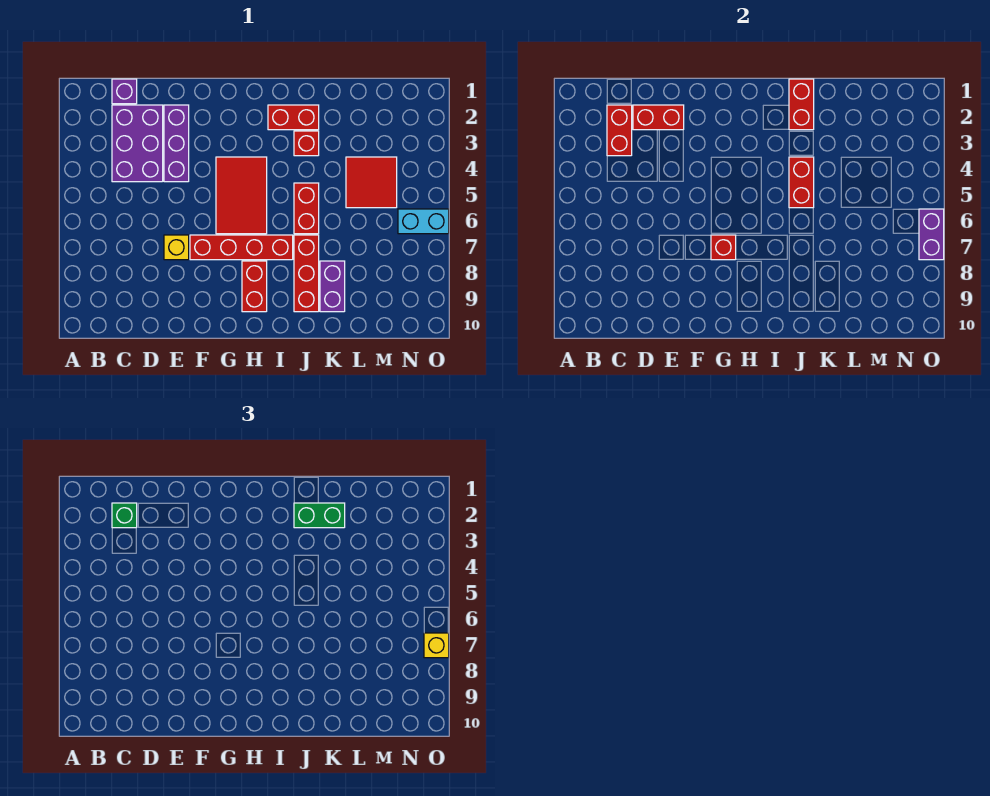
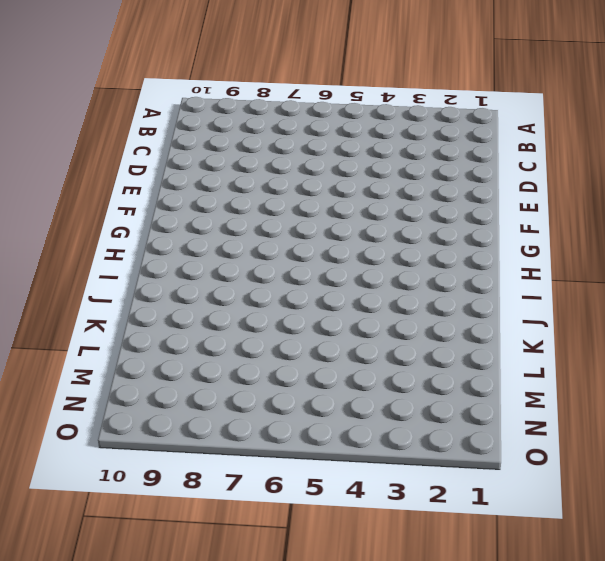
none -> purple brick C1 level 1
none -> purple brick C2:D4 level 1
none -> purple brick E2:E4 level 1

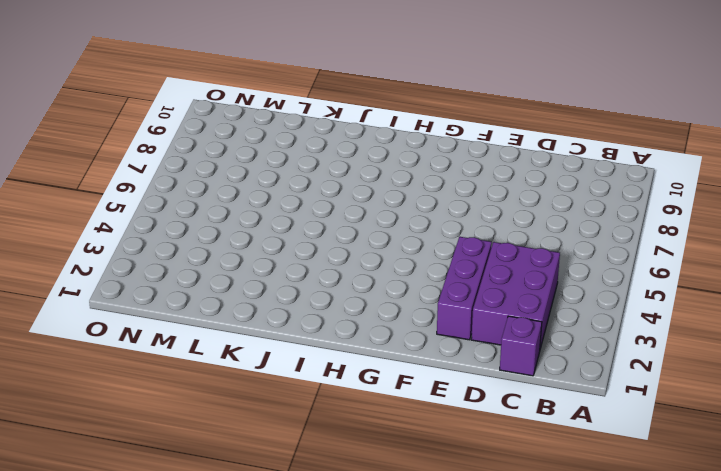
none -> yellow brick E7 level 1
none -> red brick F7:I7 level 1
none -> red tile G4:H6 level 1

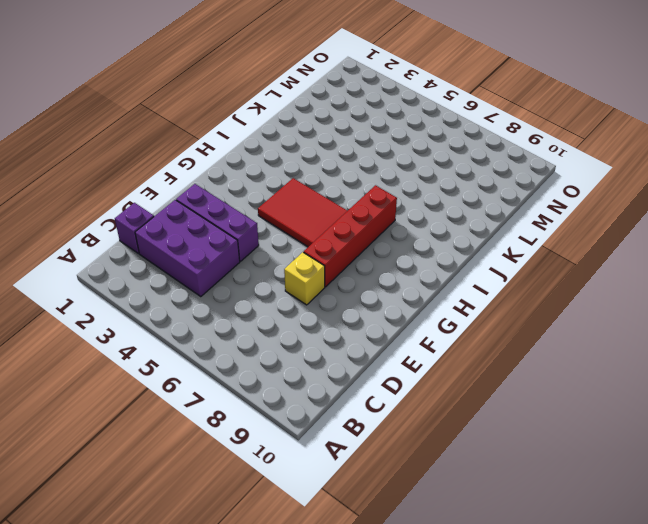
none -> red brick H8:H9 level 1
none -> red brick I2:J2 level 1
none -> red brick J3 level 1

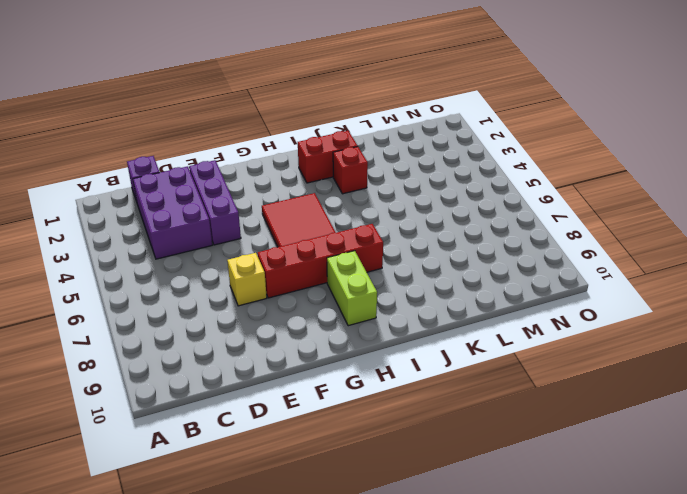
lime brick H8:H9 level 1 -> red brick H8:H9 level 1
none -> red brick J5:J6 level 1
none -> red brick J7:J9 level 1
none -> purple brick K8:K9 level 1

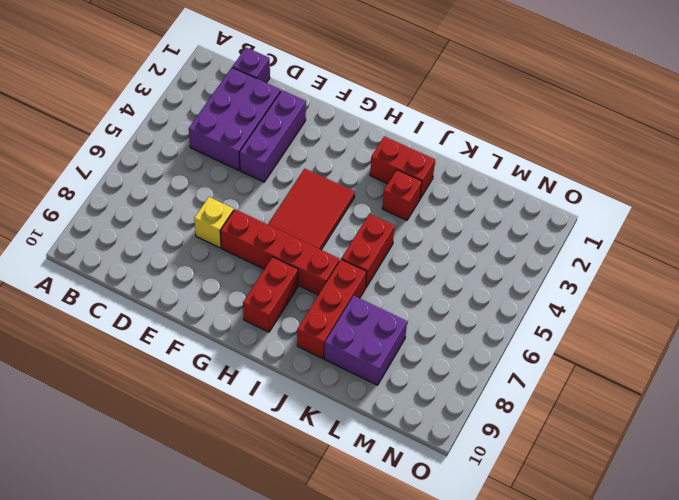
purple brick K8:L9 level 1 -> purple brick K8:K9 level 1
none -> red tile L4:M5 level 1
none -> cyan brick N6:O6 level 1
none -> red brick C2:C3 level 2

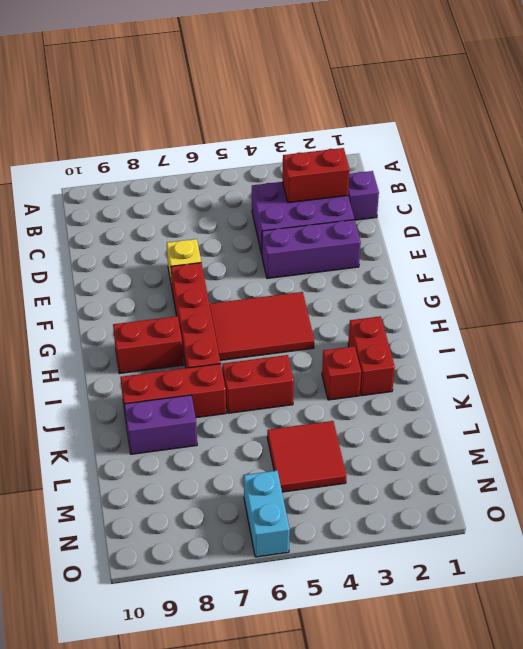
none -> red brick D2:E2 level 2
none -> red brick G7 level 2
none -> red brick J1:J2 level 2

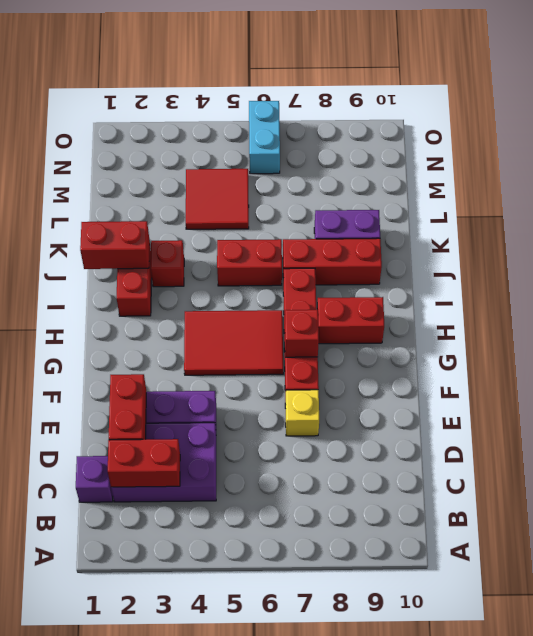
none -> red brick J4:J5 level 2
none -> purple brick O6:O7 level 2
none -> green brick C2 level 3

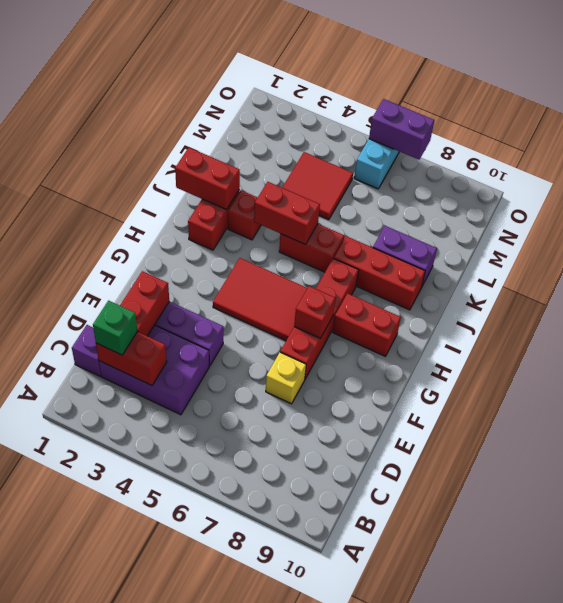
none -> green brick J2:K2 level 3
none -> yellow brick O7 level 3

